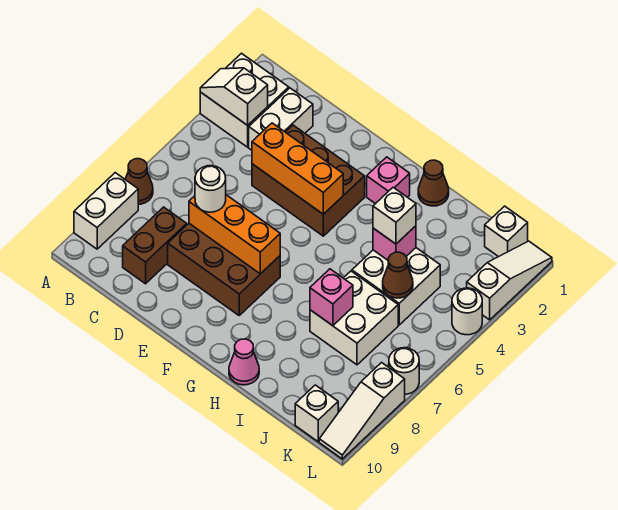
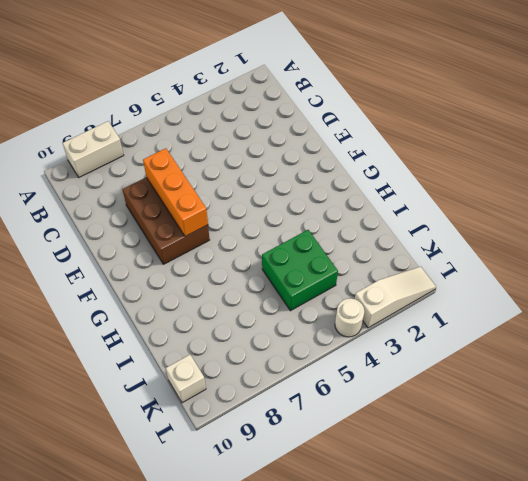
green brick I4:J5 level 1 -> white brick I4:J5 level 1
none -> white brick A2:B3 level 1
none -> brown cone A7 level 1
none -> white brick C2:C3 level 1

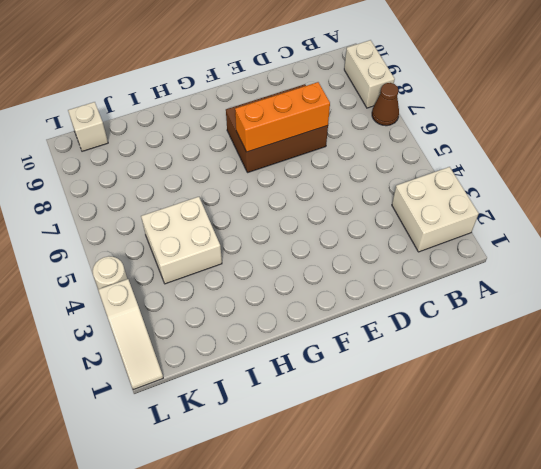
none -> white brick C2:C3 level 1
none -> brown brick C8:C9 level 1
none -> brown brick D3:F4 level 1

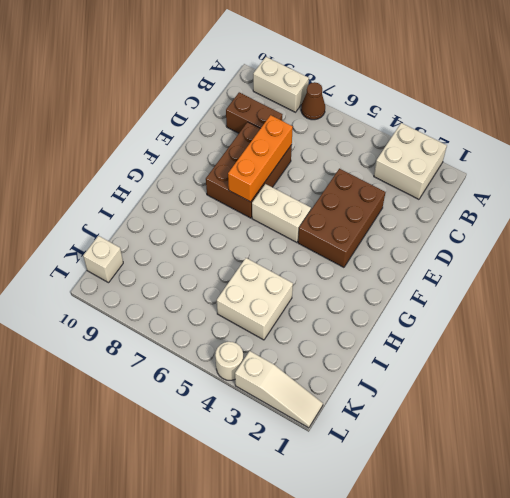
white brick F5:F6 level 1 -> white brick C2:C3 level 1
none -> pink brick G2 level 1
none -> brown cone H1 level 1
none -> pink cone H10 level 1

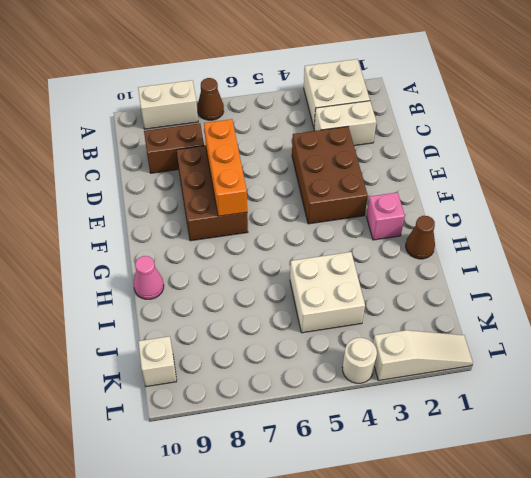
none -> white brick I6:J7 level 1
none -> white brick K1 level 1
none -> white round brick L7 level 1

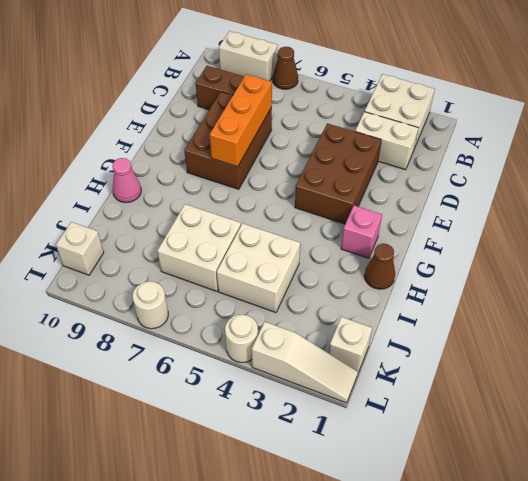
none -> white slope L8:L10 level 1 top 8
none -> white slope A3:B3 level 2 top B
none -> orange brick D4:F4 level 2

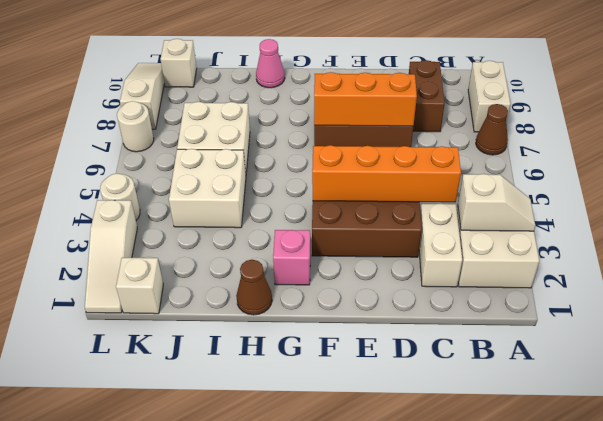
orange brick C4:F4 level 2 -> orange brick D4:F4 level 2
none -> pink brick I4 level 2
none -> pink brick I7 level 2
none -> brown cone J5 level 2

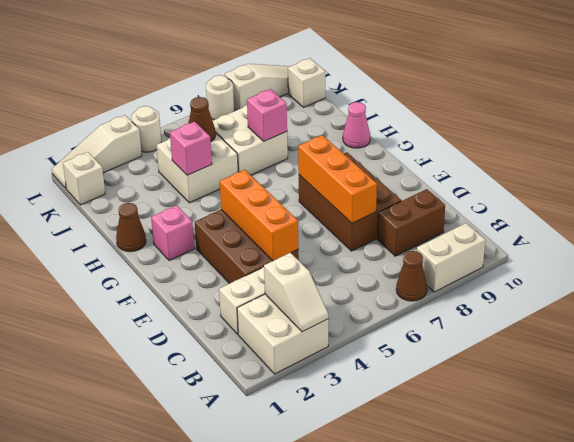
none -> white round brick D7 level 3
none -> white brick I4 level 3

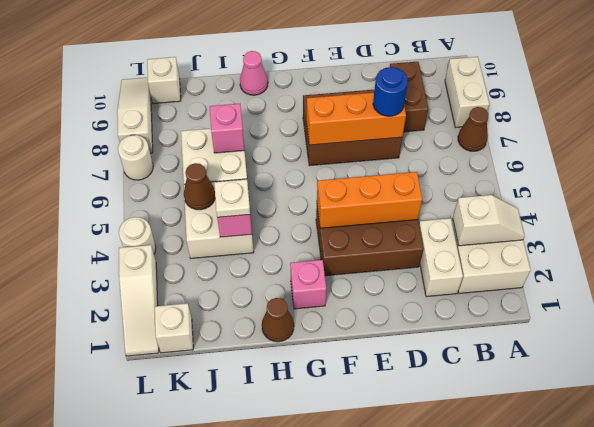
blue round brick D7 level 3 -> white round brick D7 level 3
white plate I4 level 3 -> white brick I4 level 3

